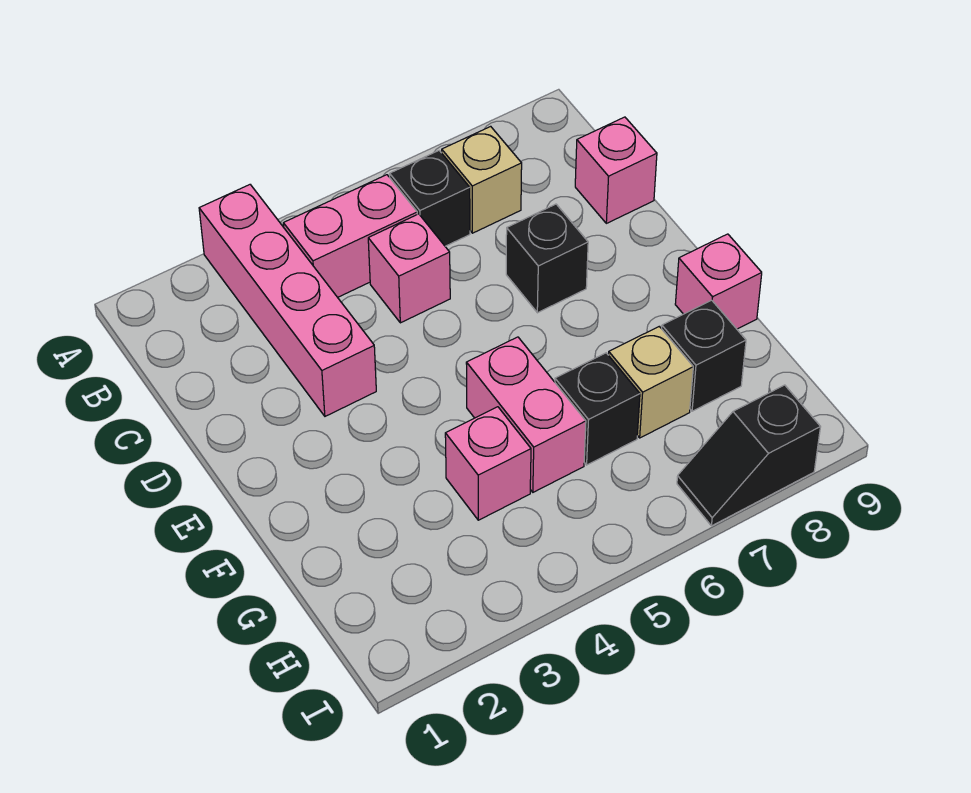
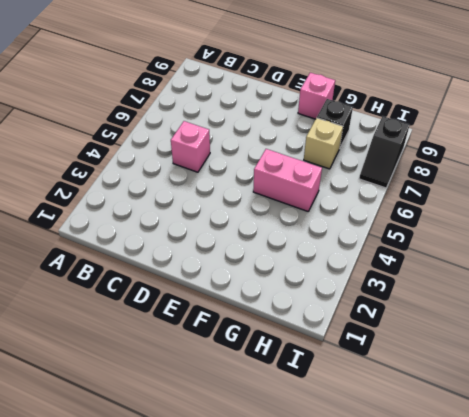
none -> pink brick A3:D3 level 1
none -> pink brick B4:B5 level 1
none -> black brick B6 level 1

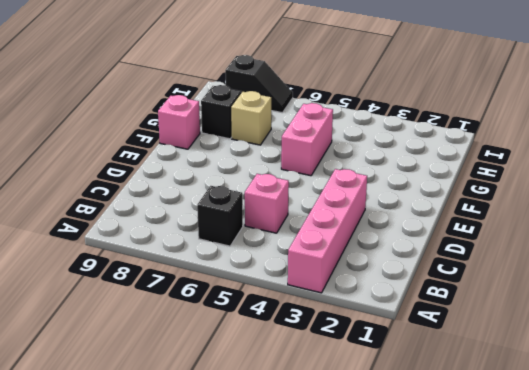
none -> pink brick B4:B5 level 1
none -> tan brick B7 level 1
none -> pink brick C9 level 1

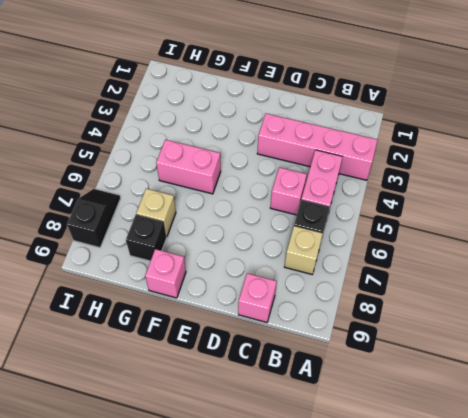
none -> black brick D7 level 1
none -> pink brick G4 level 1
none -> black brick G6 level 1

